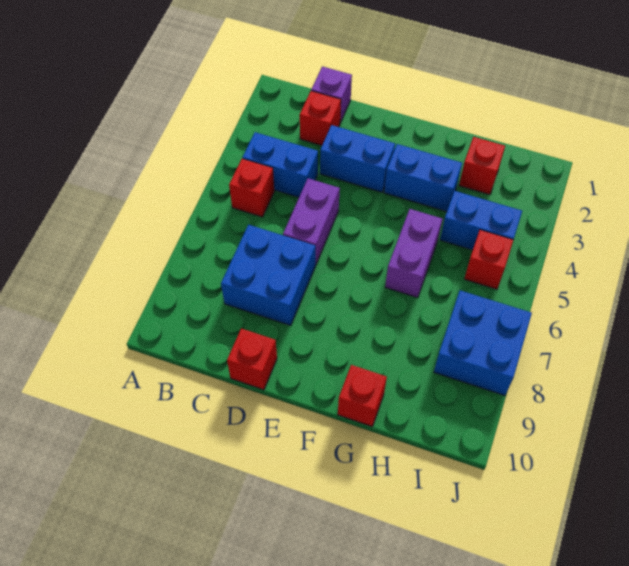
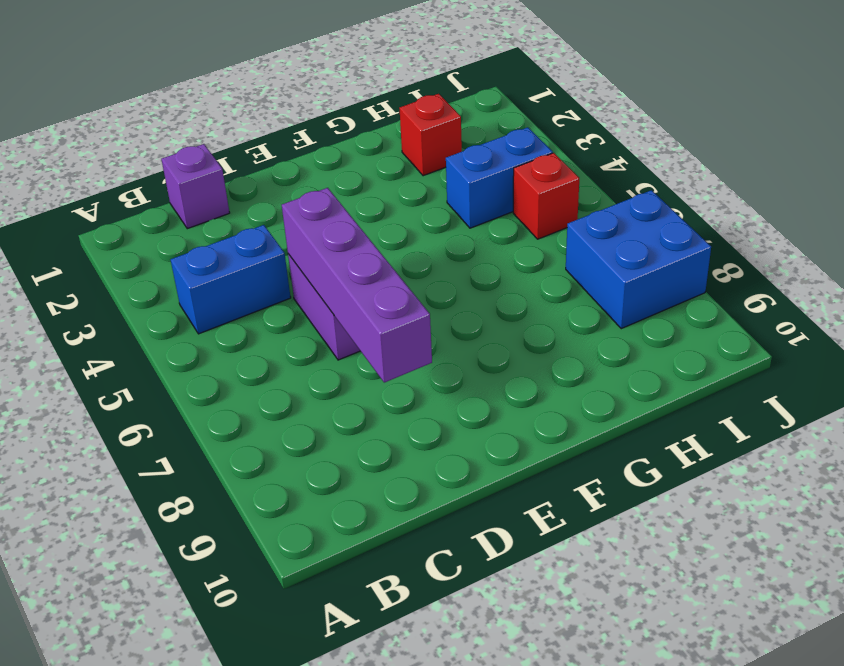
purple brick D5:D8 level 2 -> none
none -> red brick B5 level 1
none -> red brick C2 level 1
none -> blue brick C7:D8 level 1

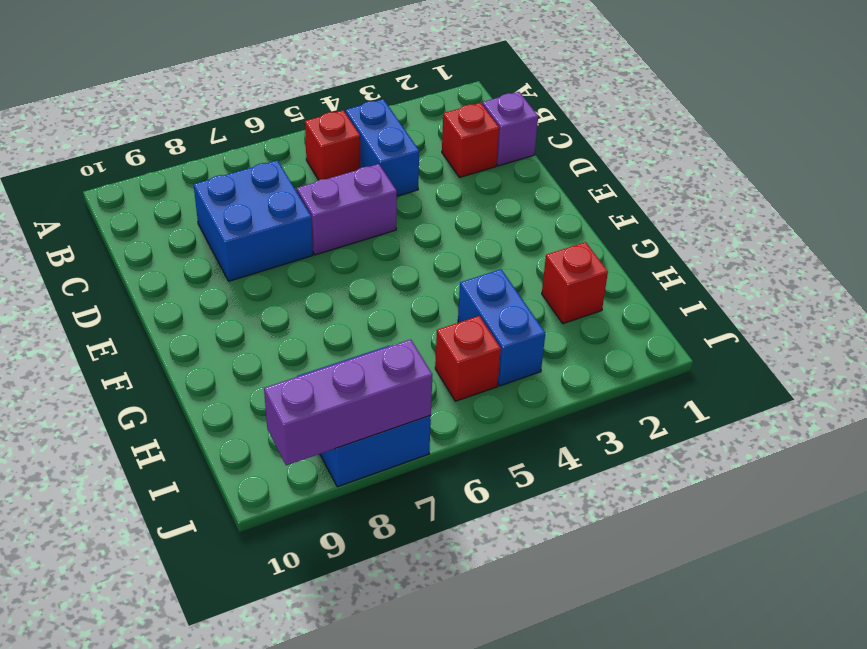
purple brick J7:J9 level 2 -> none
none -> blue brick D3:E3 level 1
none -> red brick D10 level 1
none -> blue brick F3:G3 level 1

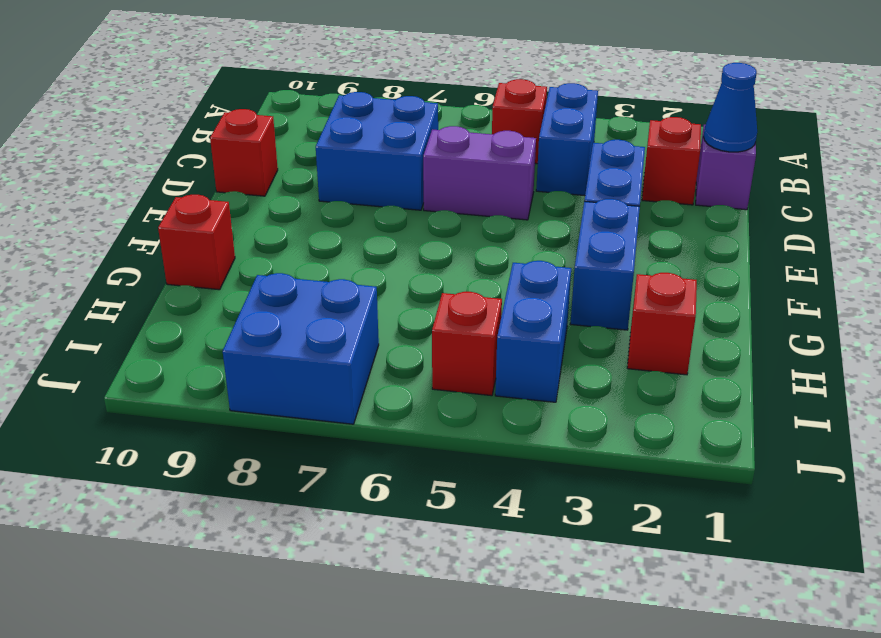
blue cone C1 level 2 -> none
none -> purple brick G5:G6 level 1

